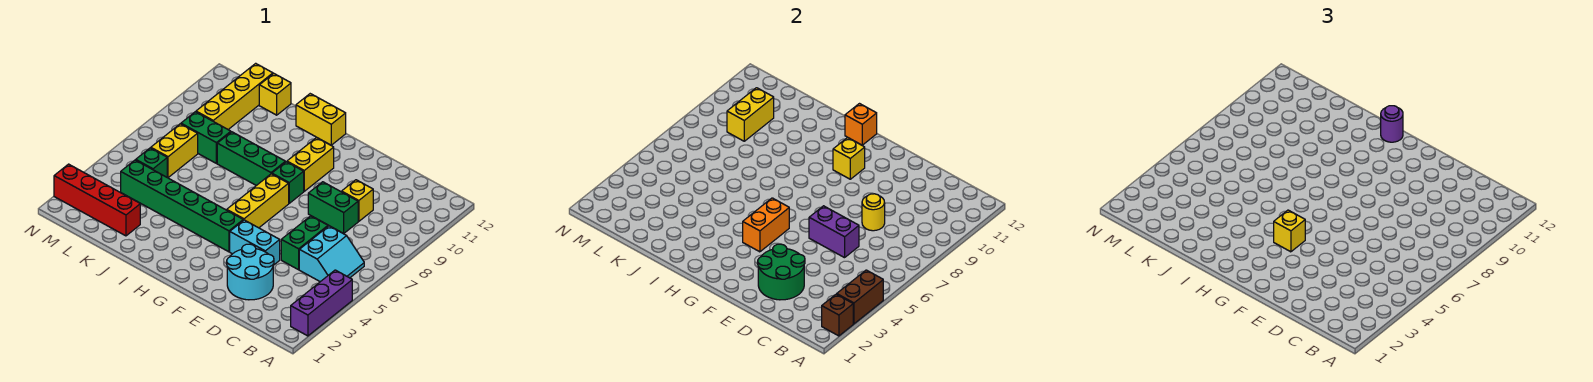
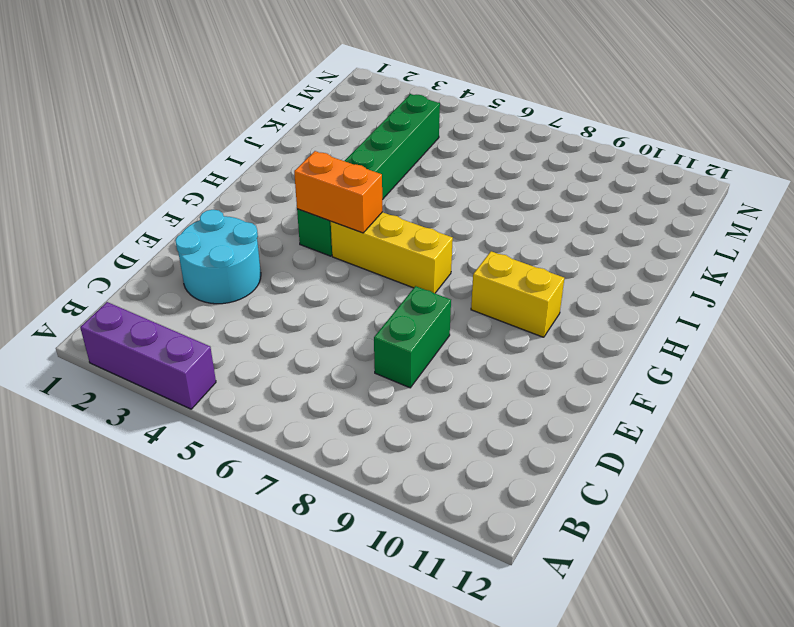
none -> cyan slope B5:C6 level 1 top C
none -> green brick D5:D6 level 1
none -> yellow brick D9 level 1
none -> cyan brick E4:F4 level 1

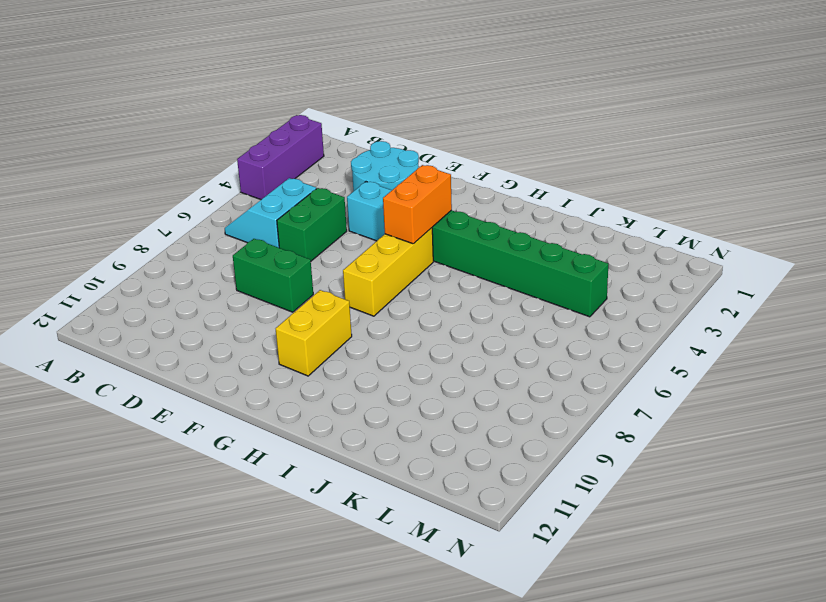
none -> yellow brick D9 level 1
none -> green brick G8 level 1
none -> green brick H8:J8 level 1
none -> yellow brick H12:I12 level 1

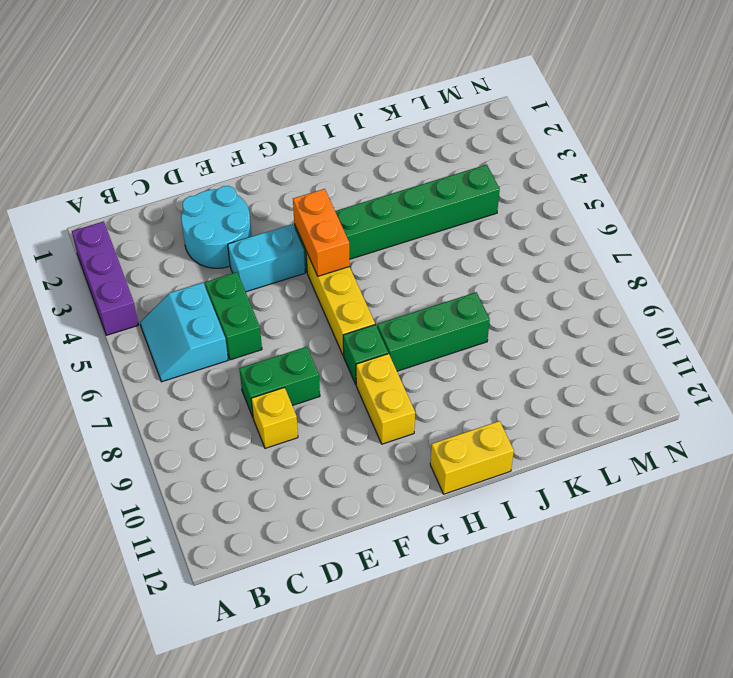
none -> red brick K2:N2 level 1
none -> green brick K8:L8 level 1
none -> yellow brick K12 level 1
none -> green brick L5 level 1

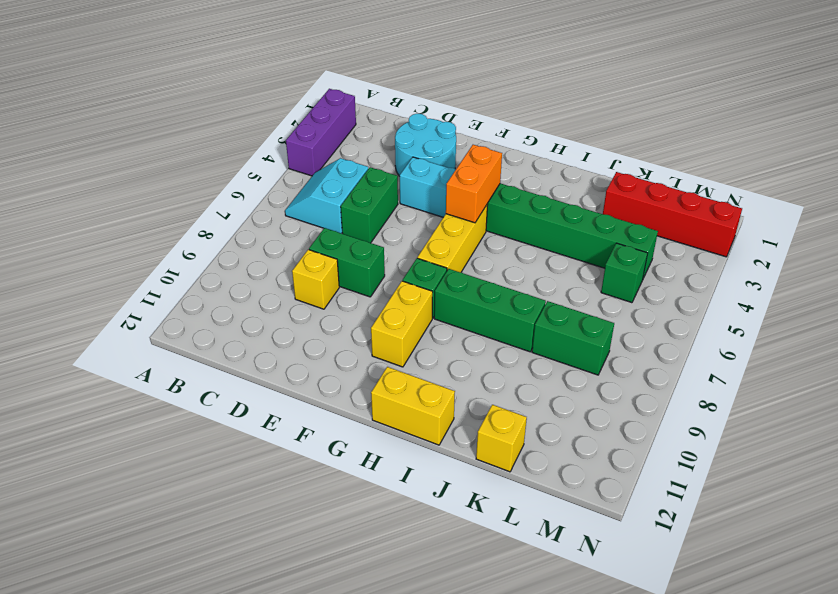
none -> yellow brick L6:L7 level 1
none -> yellow brick L9:L12 level 1
none -> brown brick A2 level 2
none -> brown brick A3:A4 level 2

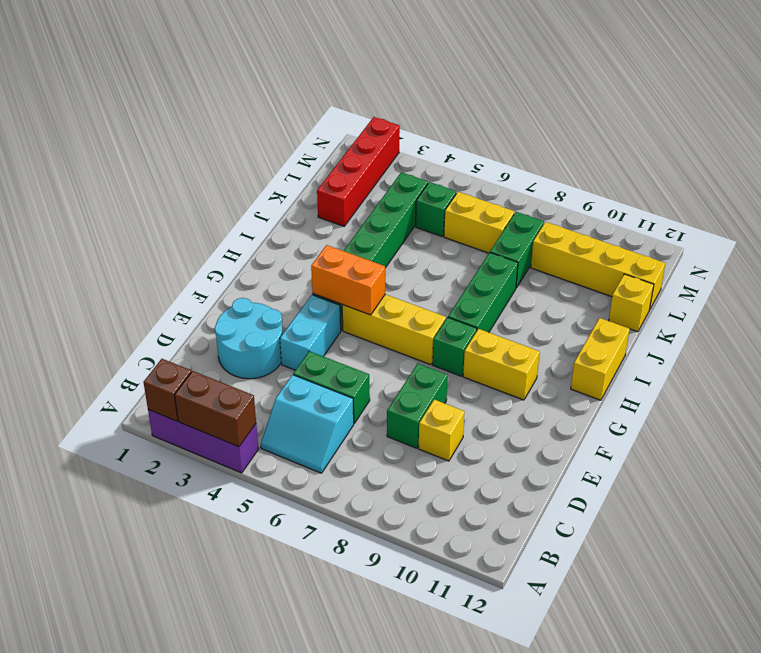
none -> green round brick D2:E3 level 2
none -> purple brick D6:E6 level 2
none -> yellow round brick D8 level 2
none -> yellow brick G10 level 2

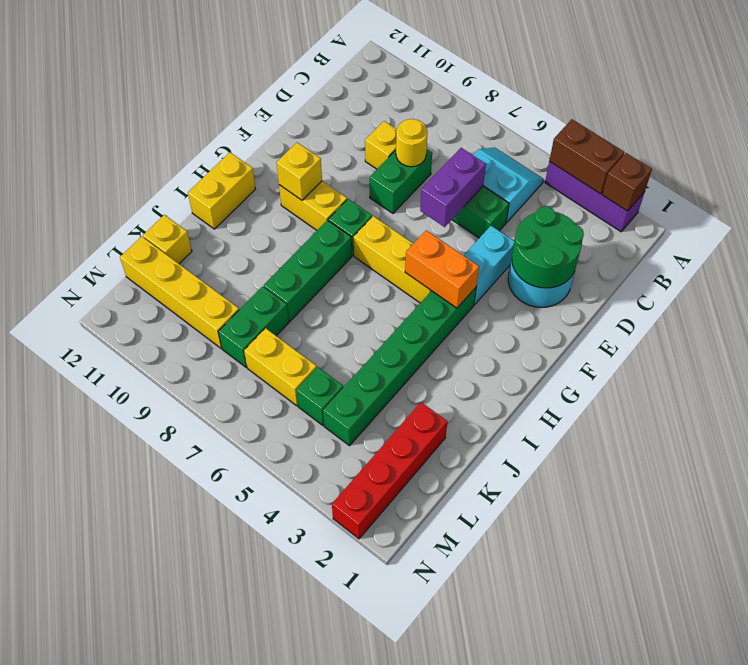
none -> orange brick H12 level 2
none -> yellow brick L9:L10 level 2
none -> yellow brick G4 level 3
none -> purple round brick H12 level 3

